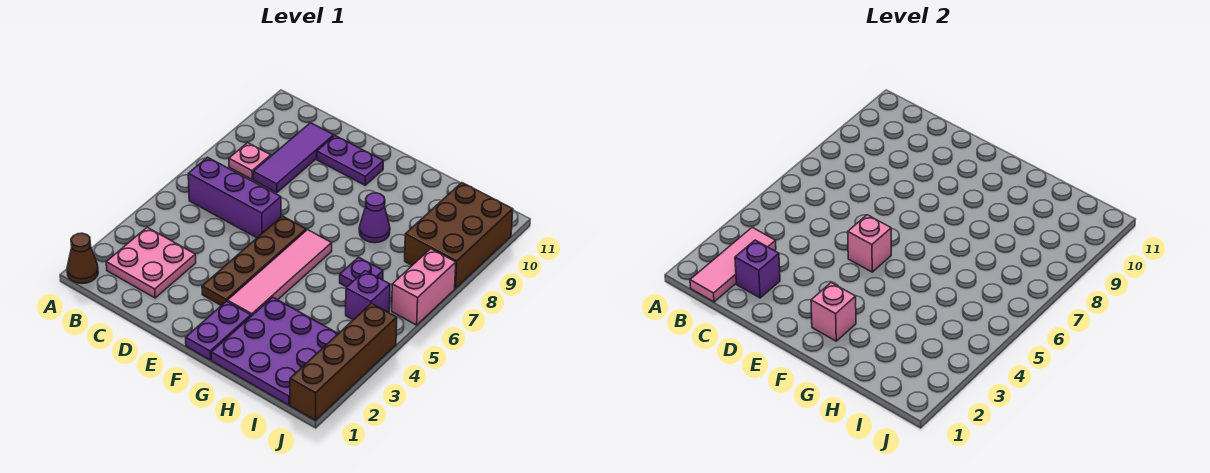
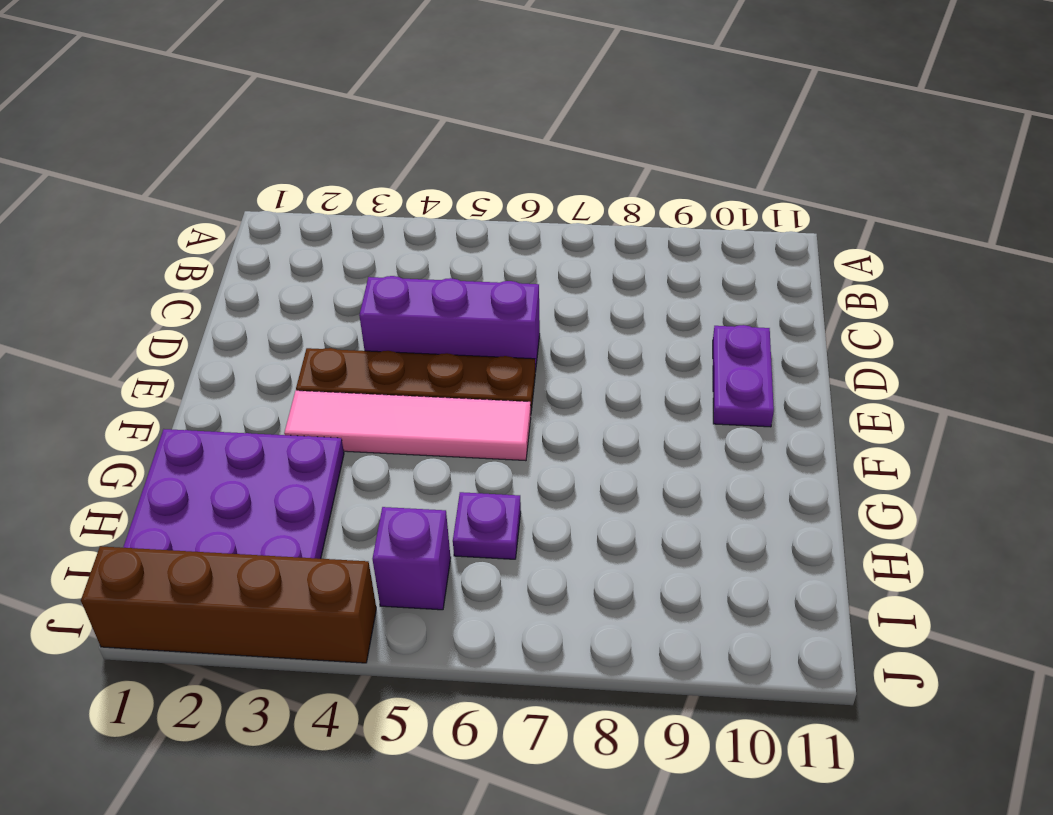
purple brick D4:D6 level 1 -> purple brick B6:D6 level 1
none -> brown cone A1 level 1
none -> pink plate B2:C3 level 1
none -> pink plate B8 level 1

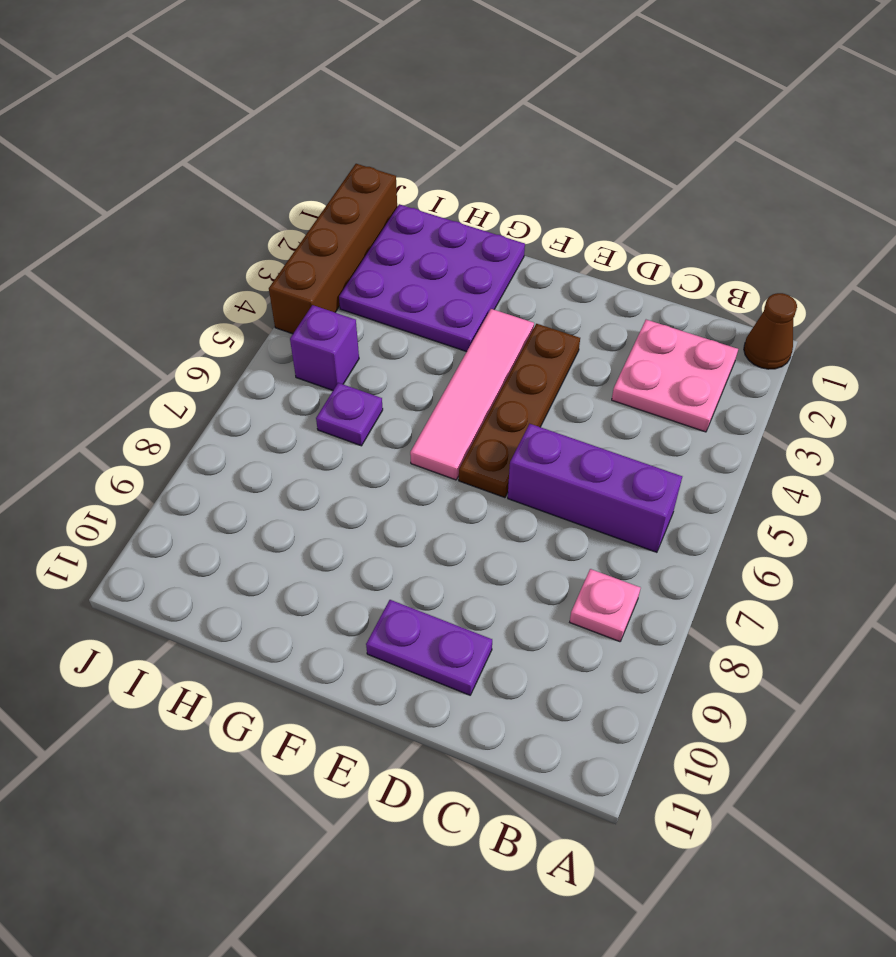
none -> purple tile C8:C10 level 1
none -> purple plate F1:F2 level 1
none -> purple cone G8 level 1

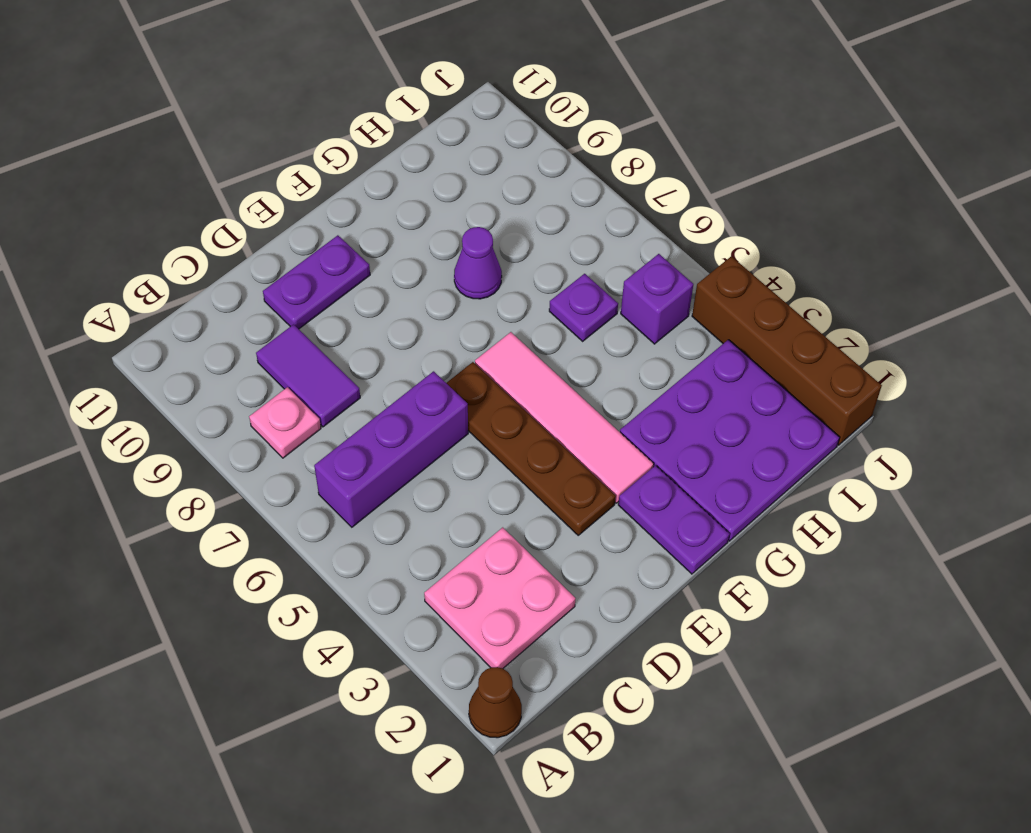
purple tile C8:C9 level 1 -> purple tile C8:C10 level 1
none -> brown brick I8:J10 level 1
none -> pink brick J6:J7 level 1
none -> pink tile B1:B3 level 2

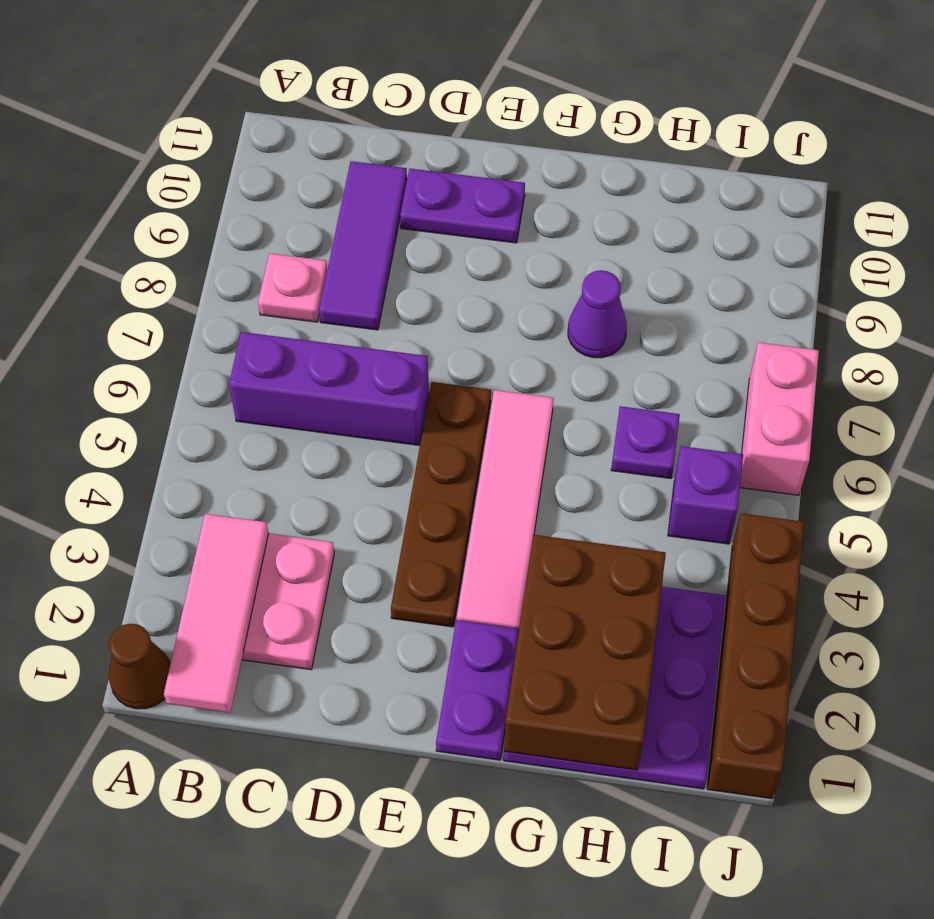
brown brick G1:H3 level 2 -> brown brick I8:J10 level 1
none -> purple brick C2 level 2
none -> pink brick E5 level 2
none -> pink brick F2 level 2

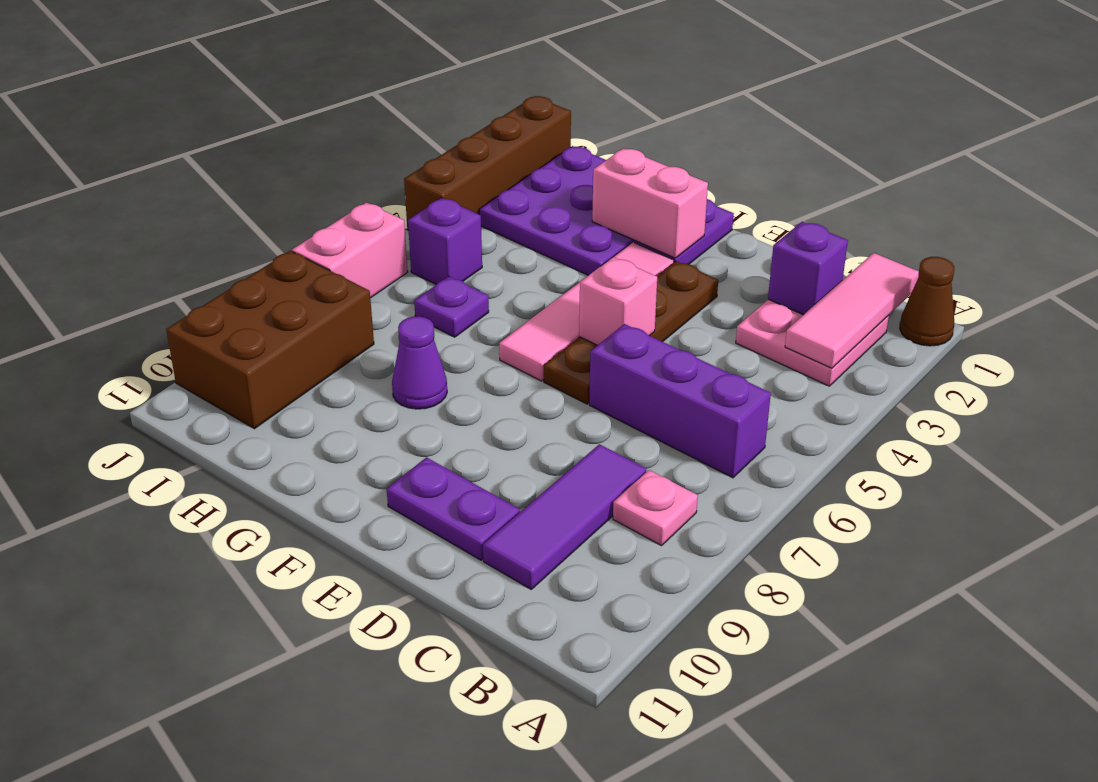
pink brick F2:G2 level 2 -> pink brick F2 level 2

